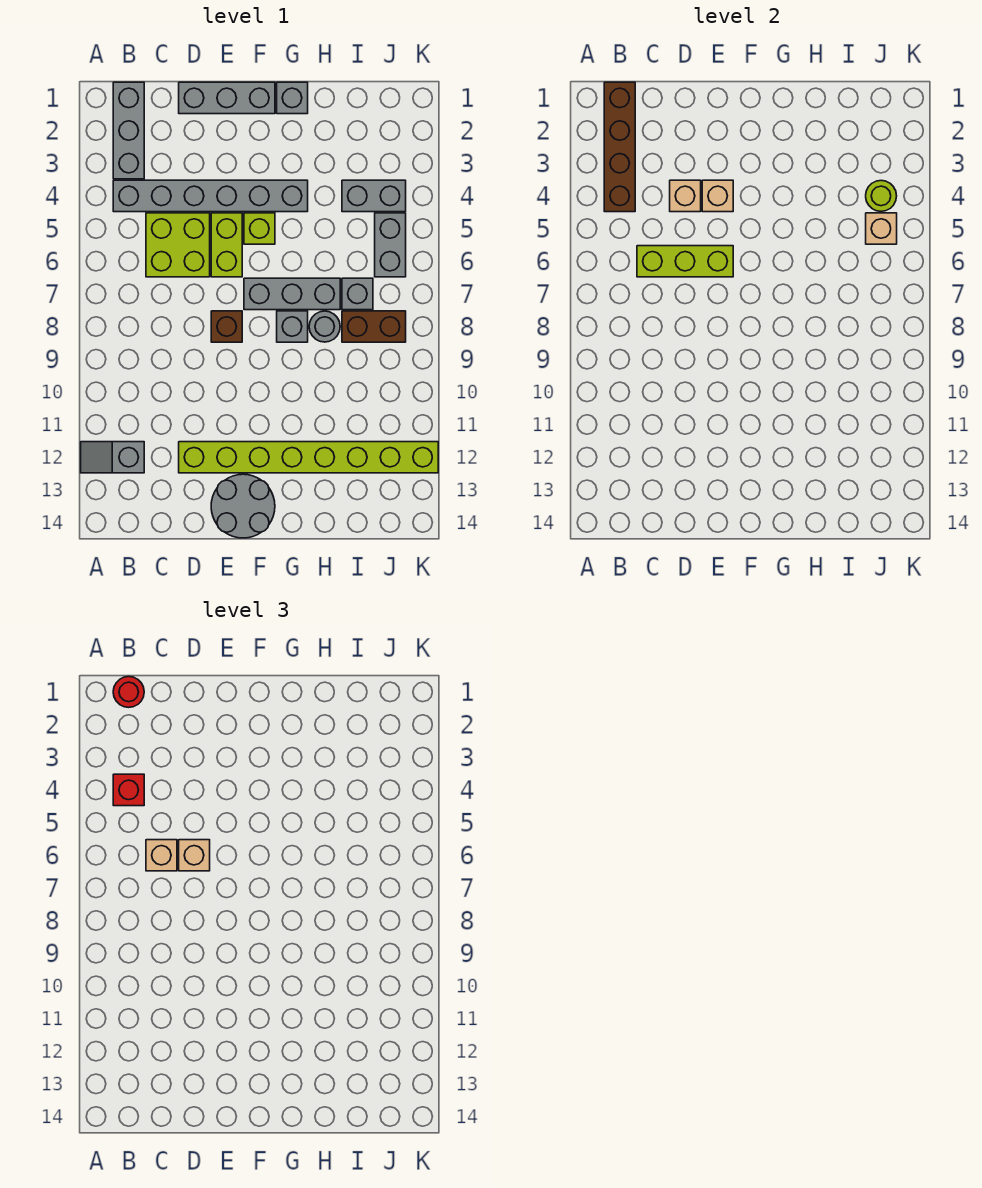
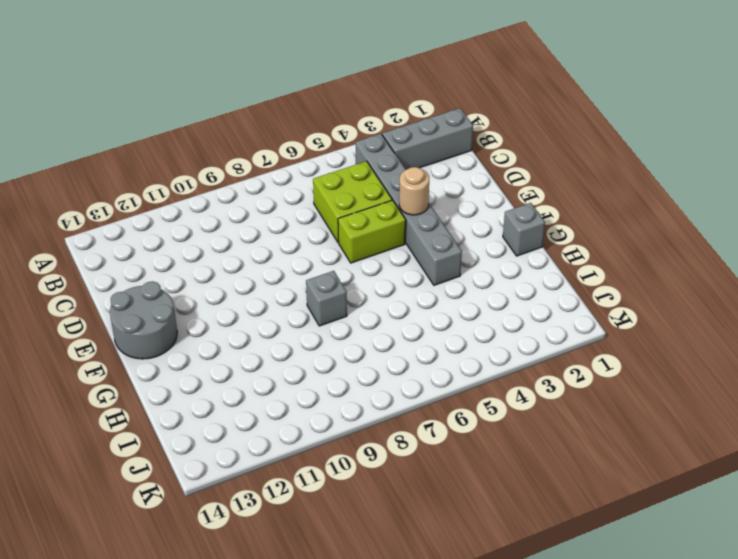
tan round brick E4 level 2 -> tan brick E4 level 2
none -> grey slope A12:B12 level 1 top B
none -> grey brick D1:F1 level 1
none -> lime brick D12:K12 level 1

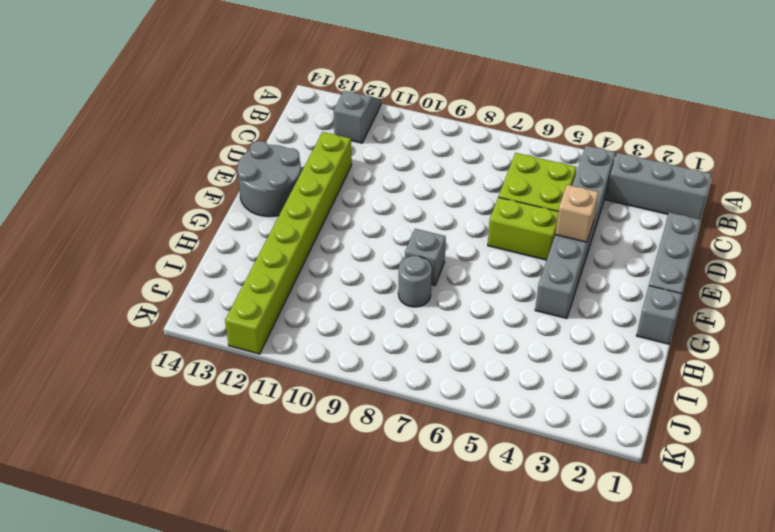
none -> brown brick E8 level 1
none -> lime brick F5 level 1
none -> grey brick F7:H7 level 1

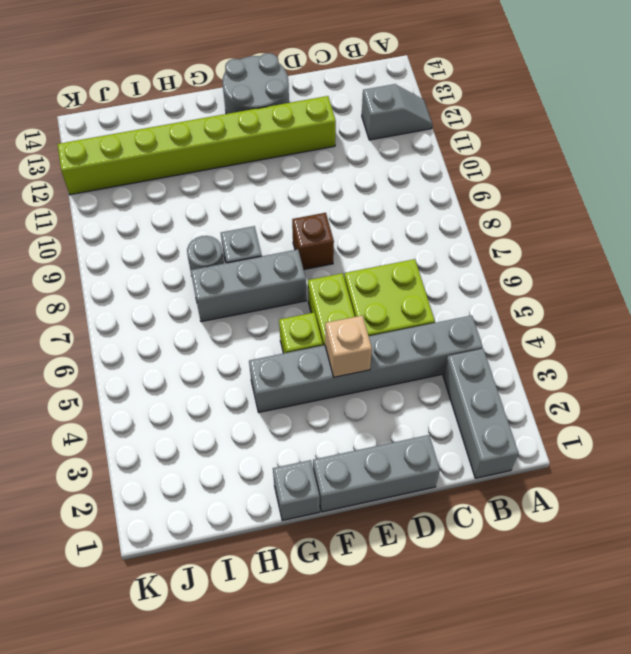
none -> grey brick I4:J4 level 1
none -> grey brick I7 level 1
none -> brown brick I8:J8 level 1

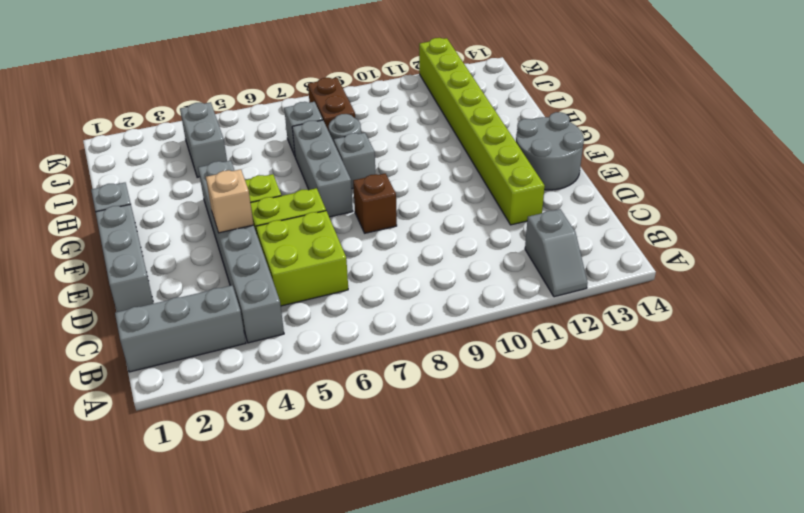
none -> grey brick J5:J6 level 1
none -> brown brick B1:B4 level 2
none -> lime brick C6:E6 level 2

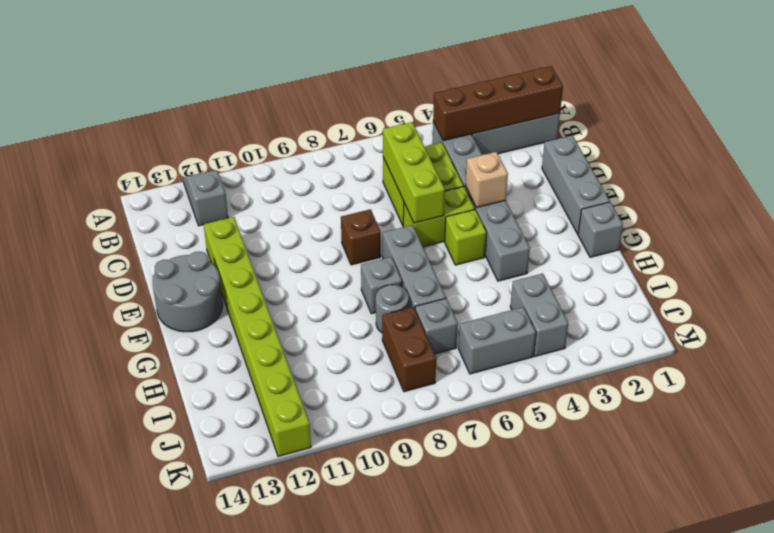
none -> tan brick D4 level 2
none -> lime round brick J4 level 2
none -> tan brick J5 level 2

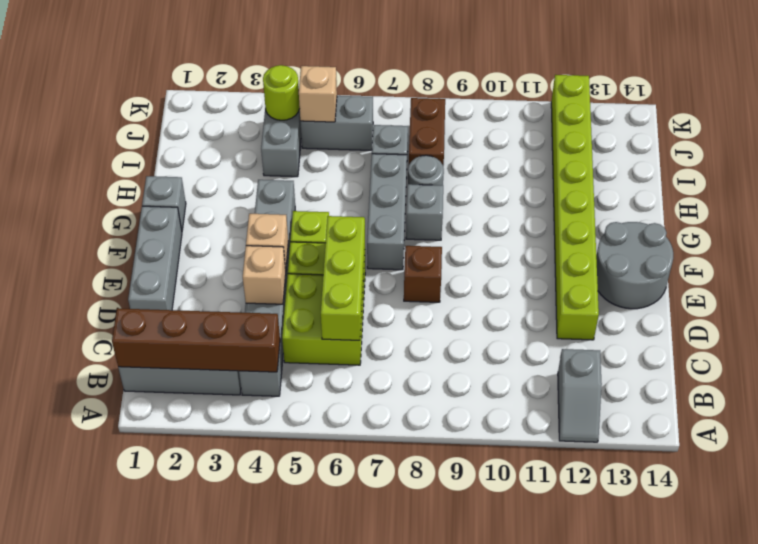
none -> red round brick B1 level 3
none -> red brick B4 level 3
none -> tan brick C6 level 3

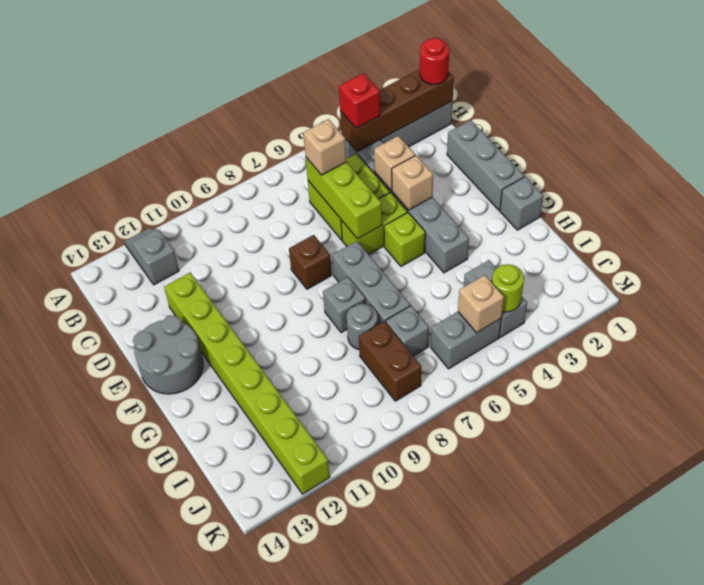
none -> tan brick D6 level 3

